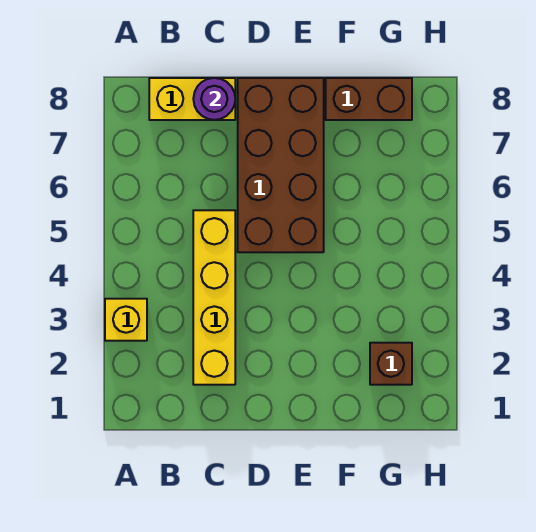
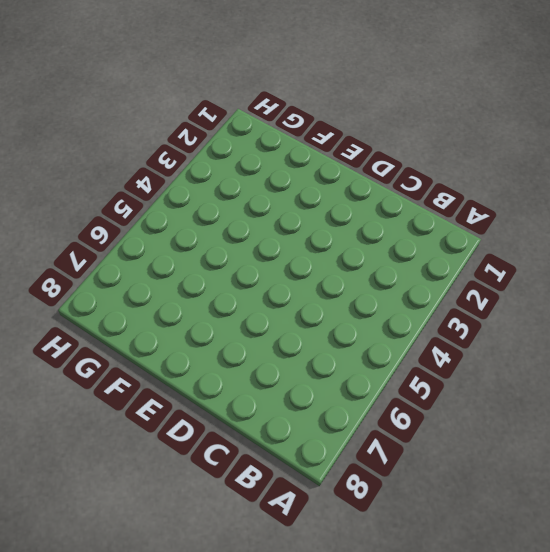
none -> yellow brick A3 level 1
none -> yellow brick B8:C8 level 1

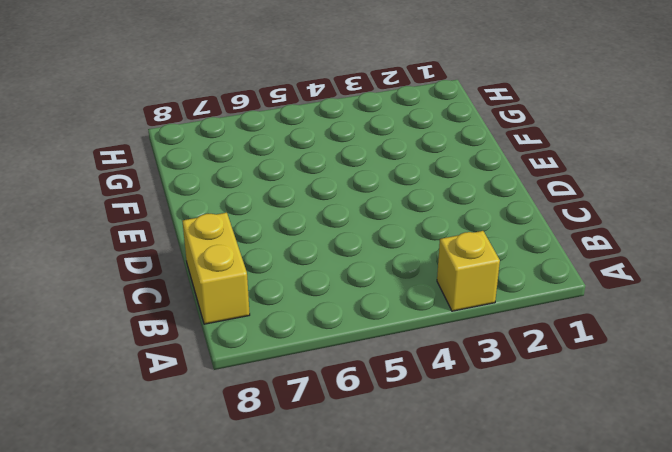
none -> yellow brick C2:C5 level 1
none -> brown brick D5:E8 level 1

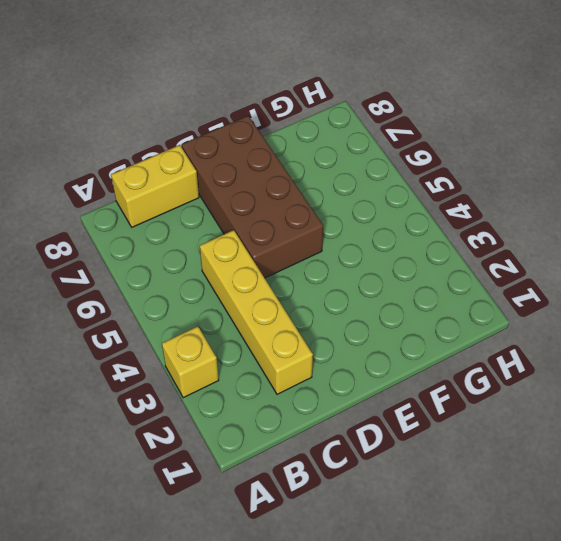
none -> brown brick F8:G8 level 1
none -> brown brick G2 level 1

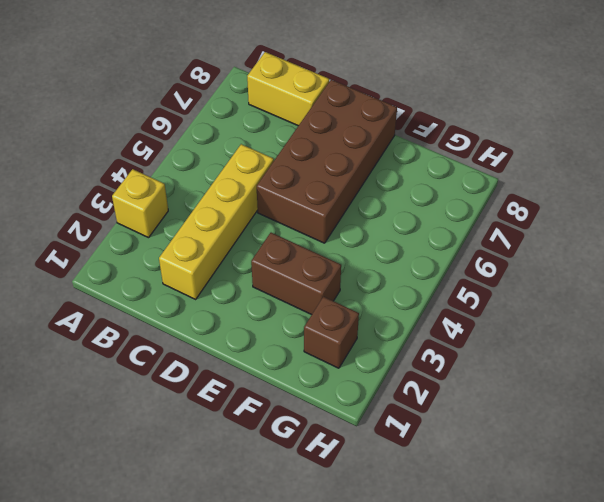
brown brick E3:F3 level 1 -> brown brick F8:G8 level 1
none -> purple round brick C8 level 2

